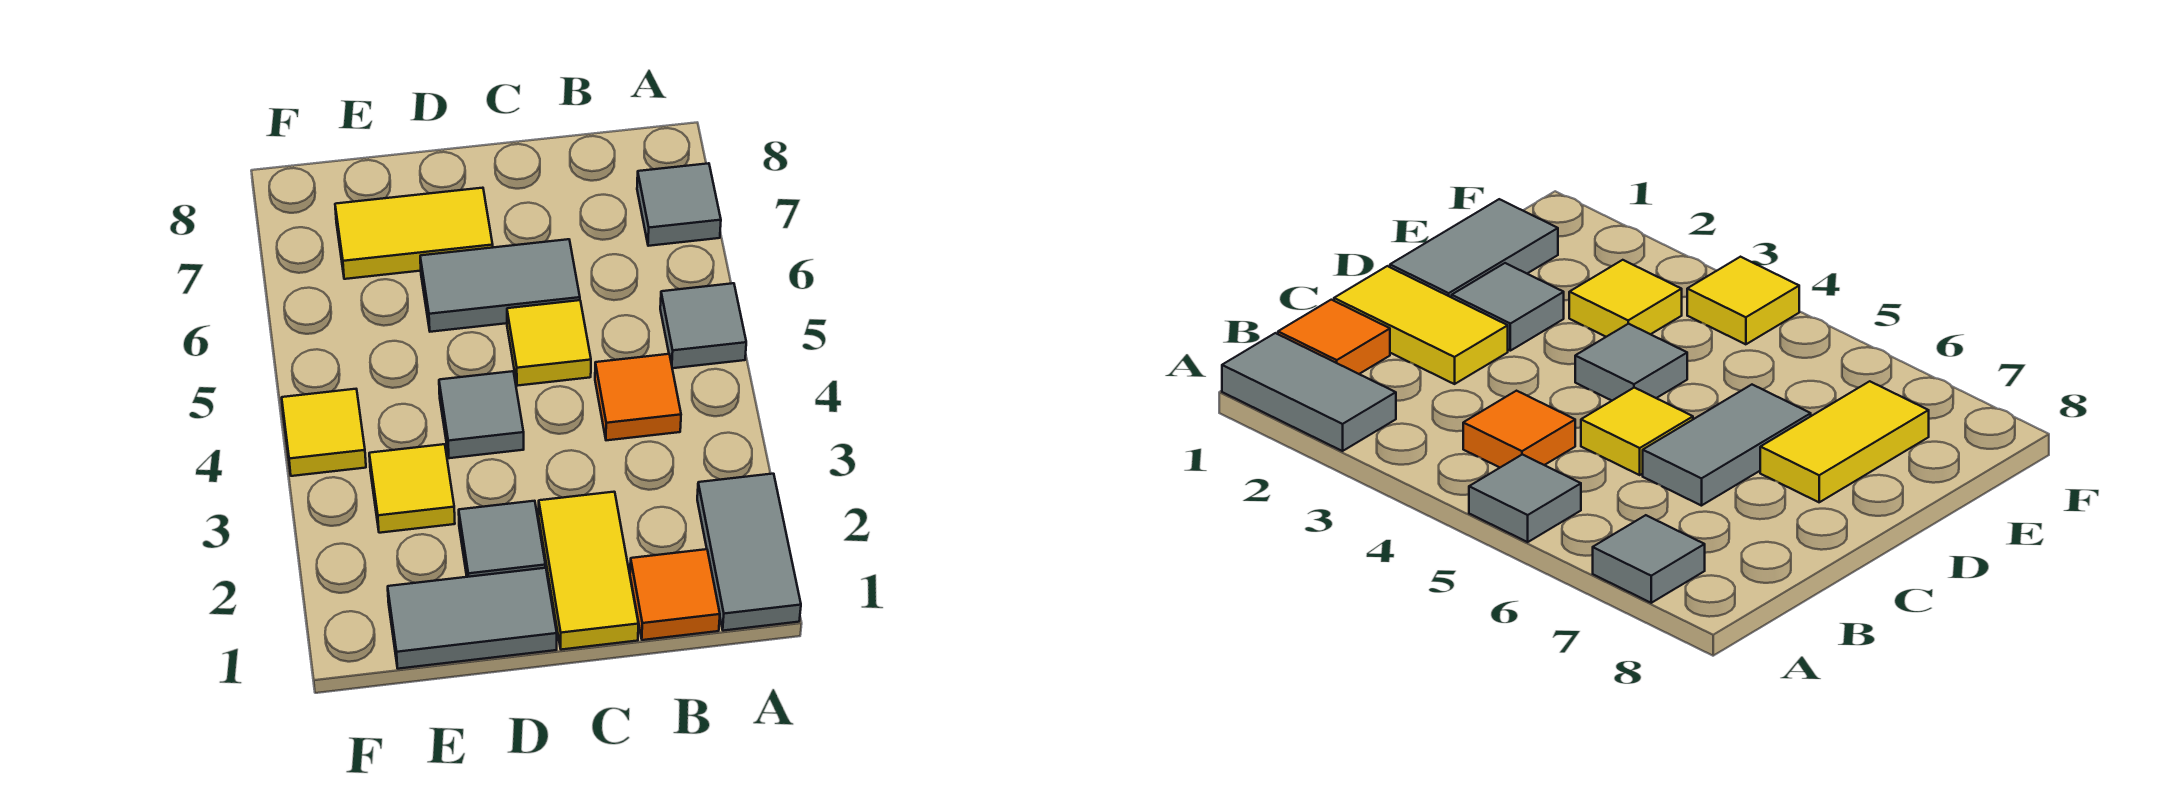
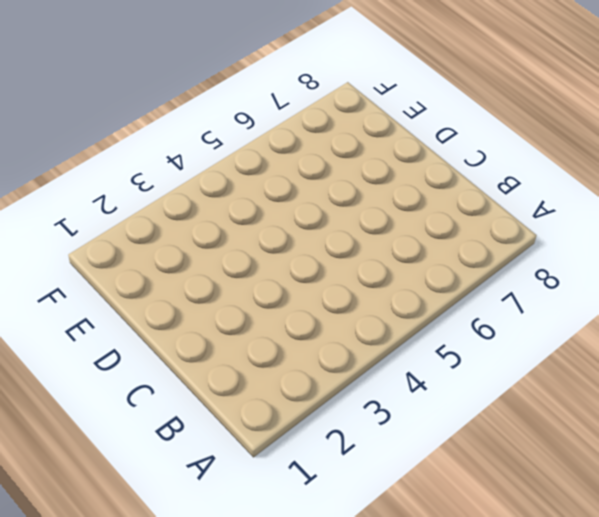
none -> grey tile A1:A2 level 1
none -> grey tile A5 level 1
none -> grey tile A7 level 1

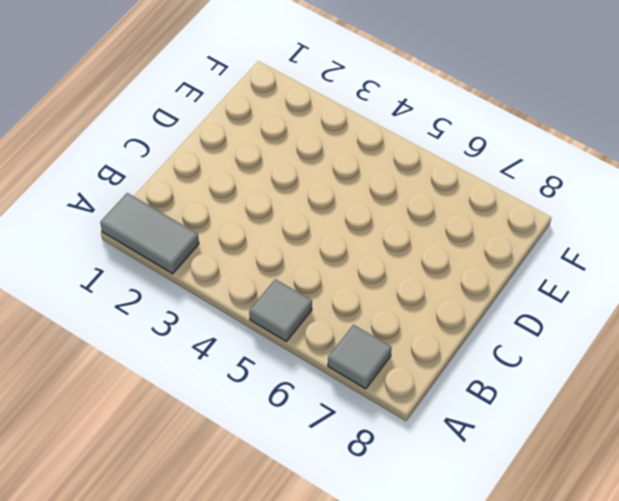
none -> orange tile B1 level 1
none -> orange tile B4 level 1
none -> yellow tile C1:C2 level 1

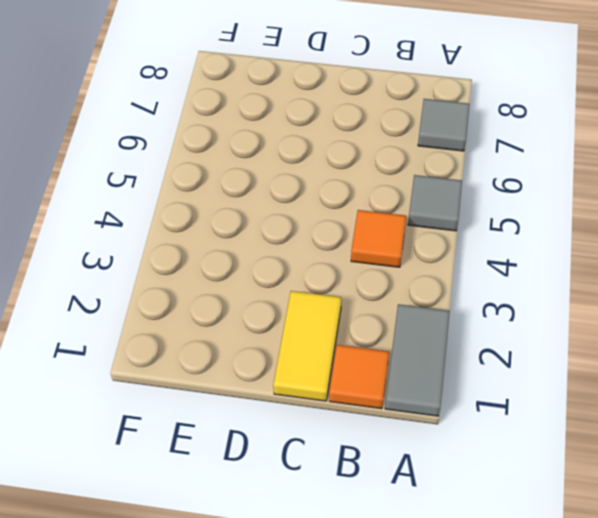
none -> yellow tile C5 level 1
none -> grey tile C6:D6 level 1
none -> grey tile D1:E1 level 1

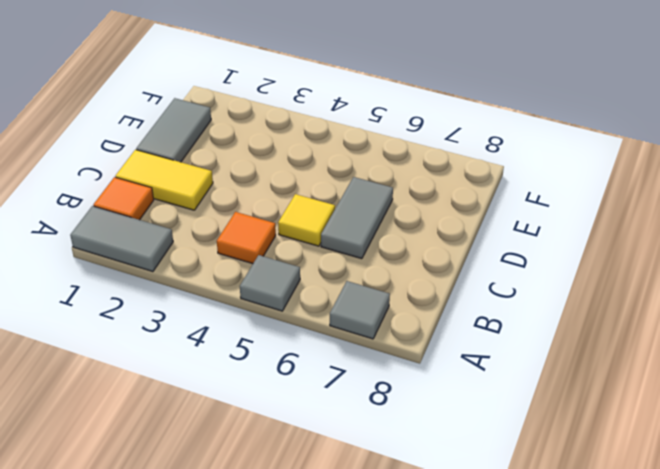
none -> grey tile D2 level 1
none -> grey tile D4 level 1
none -> yellow tile D7:E7 level 1

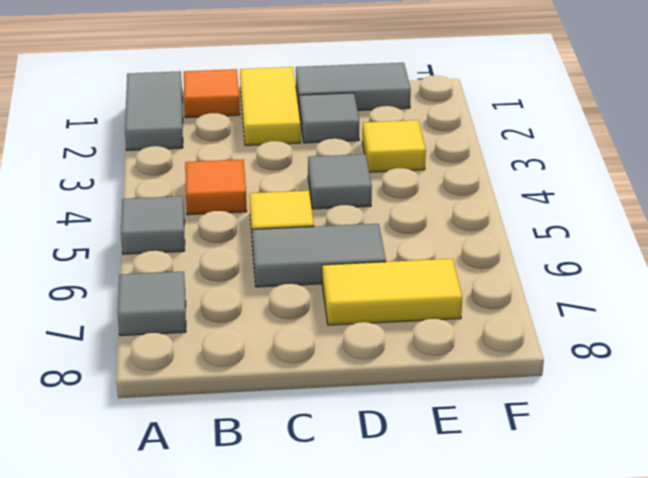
none -> yellow tile F4 level 1

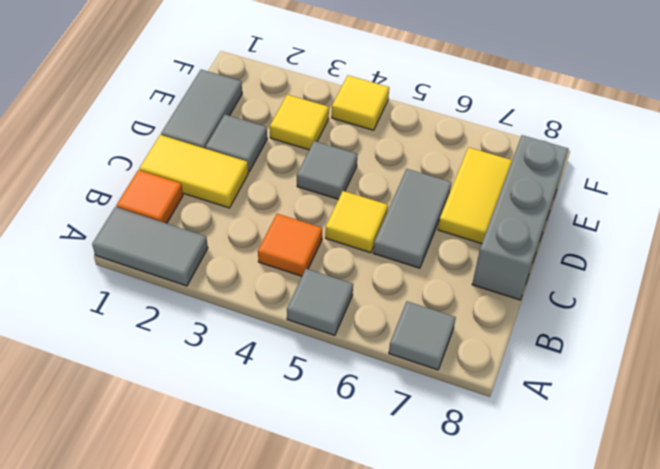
grey brick C8:E8 level 1 -> none

